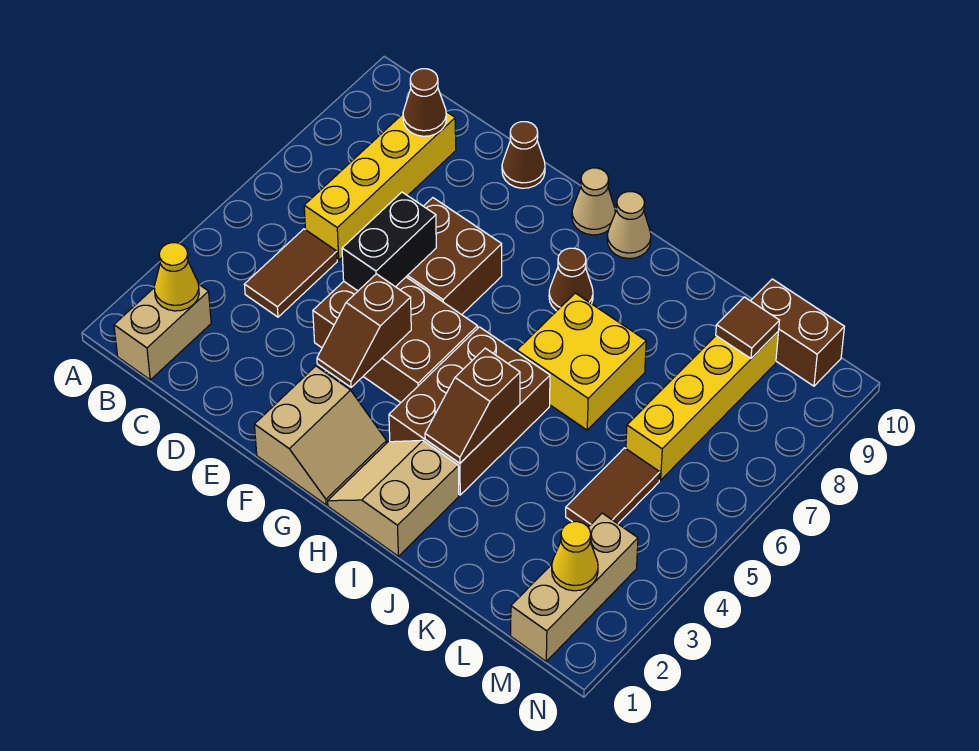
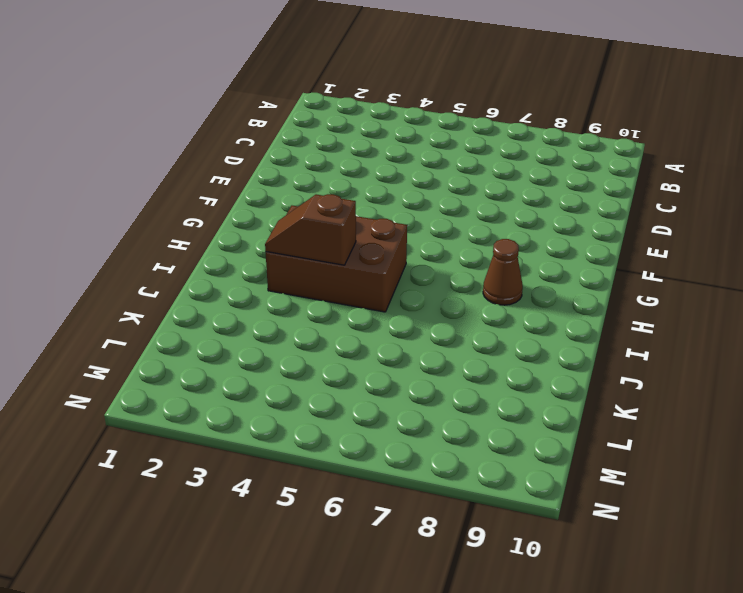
none -> tan brick B1:B2 level 1
none -> brown tile C4:C5 level 1
none -> yellow brick C6:C9 level 1

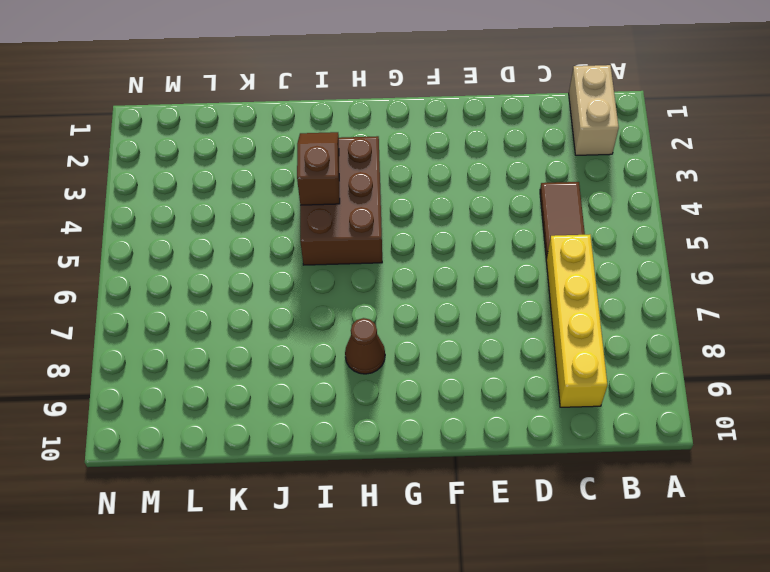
none -> brown brick E4:G5 level 1
none -> brown brick E6:F7 level 1
none -> brown cone E10 level 1

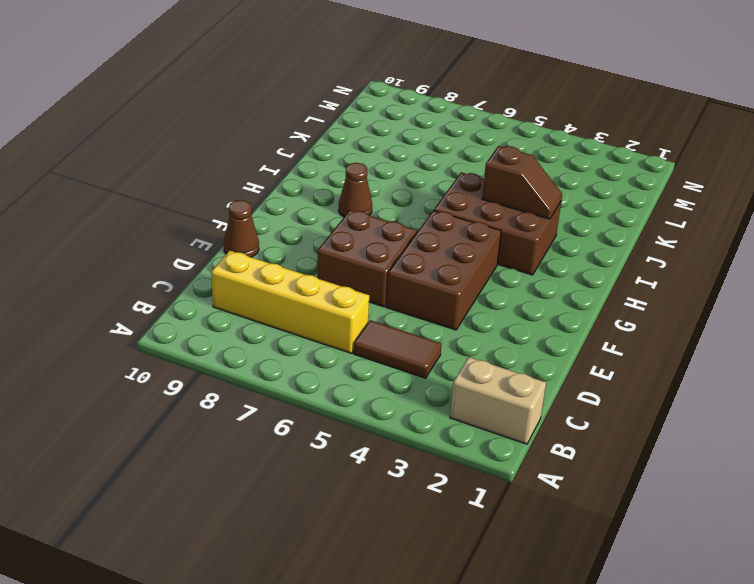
none -> tan slope F1:G2 level 1 top F
none -> tan cone G10 level 1
none -> tan slope H1:I2 level 1 top I

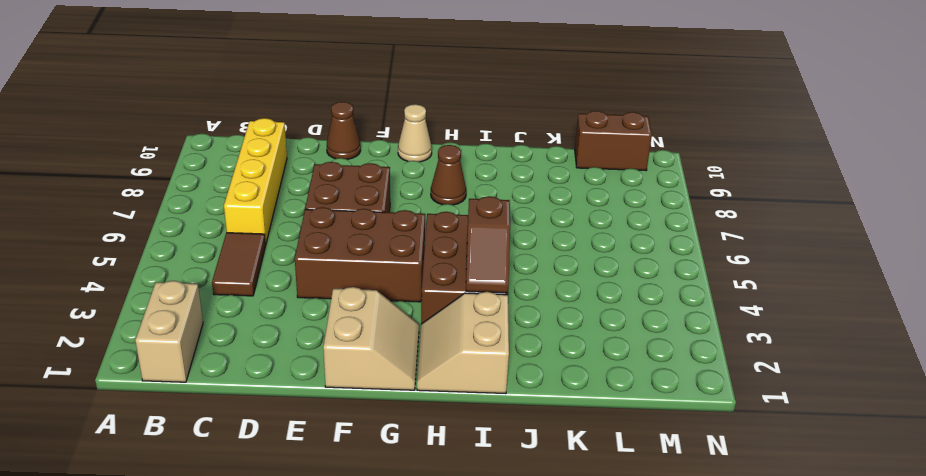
none -> tan cone H10 level 1
none -> yellow brick I6:J7 level 1
none -> brown tile L4:L5 level 1

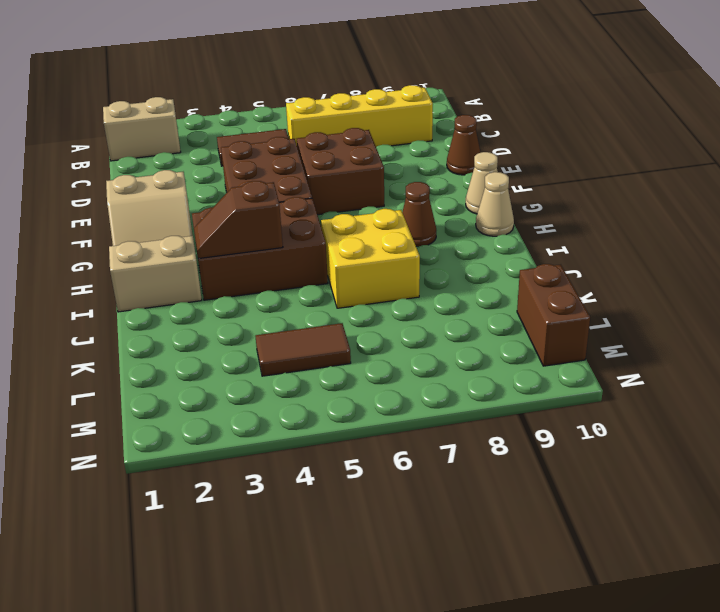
none -> yellow brick L6:L9 level 1
none -> tan brick M1:M3 level 1
none -> yellow cone B2 level 2

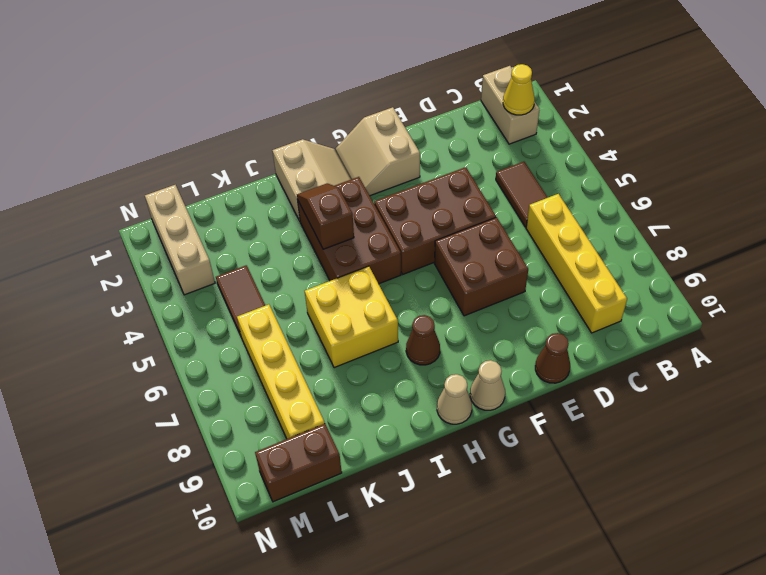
none -> brown cone C9 level 2
none -> black brick E5:E6 level 2
none -> brown slope F3:F4 level 2 top 4

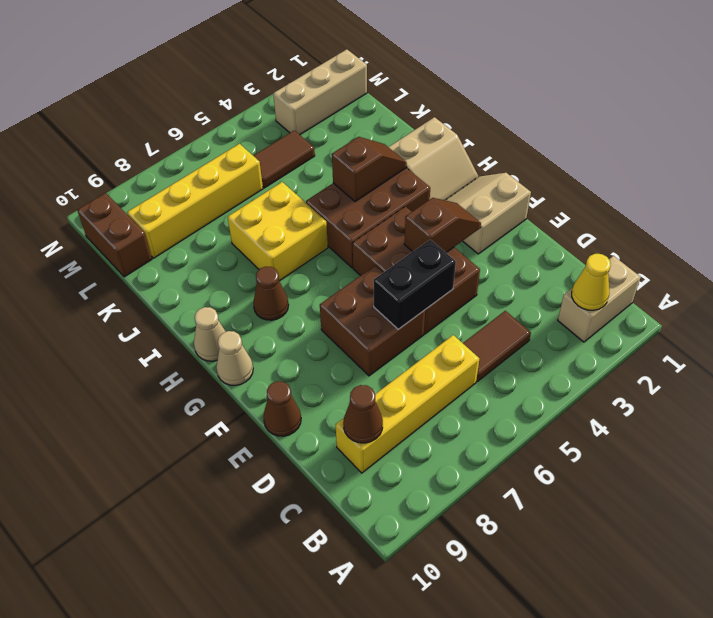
none -> brown tile L9 level 2
none -> yellow cone M2 level 2

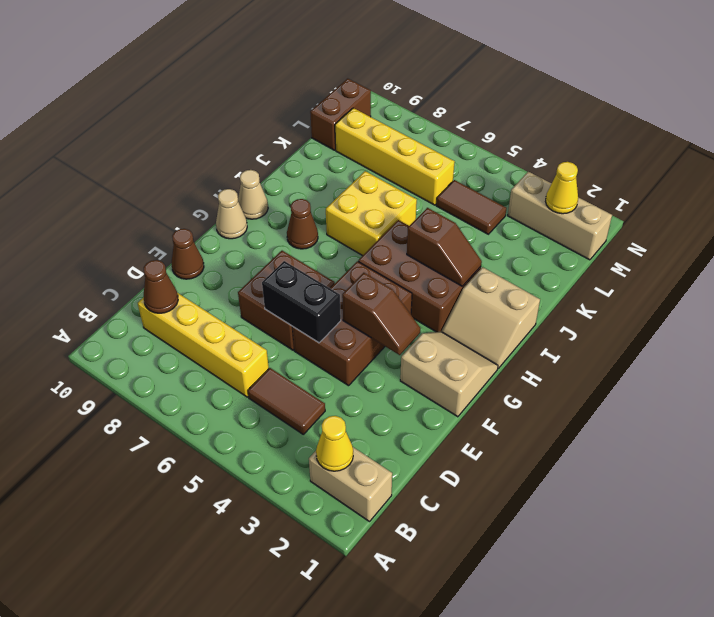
none -> brown tile L9 level 2

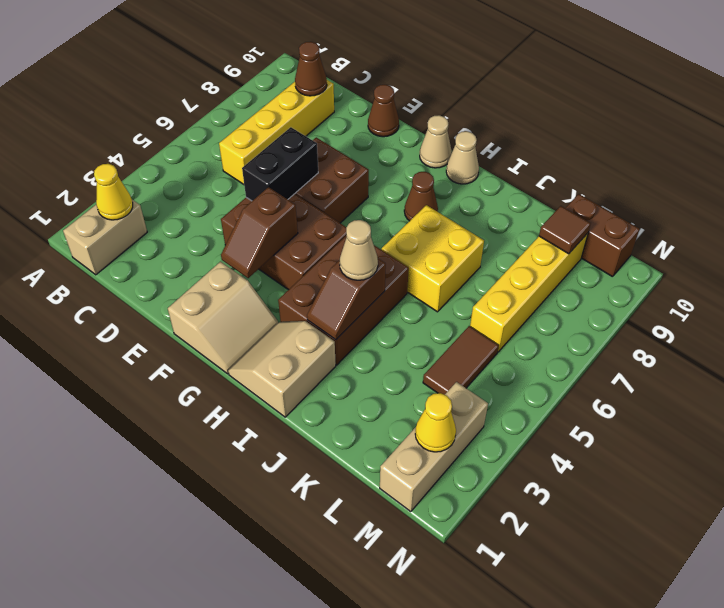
tan cone I4 level 3 -> none
none -> brown tile C4:C5 level 1

